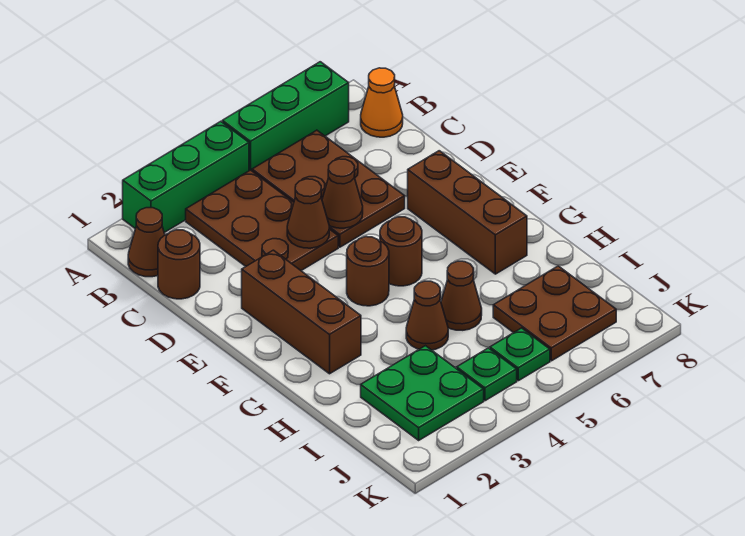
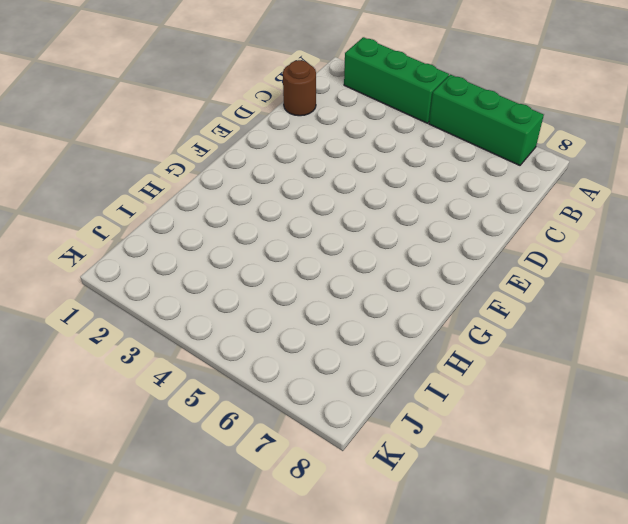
none -> brown cone B1 level 1
none -> brown plate B3:D4 level 1
none -> brown plate B5:D6 level 1

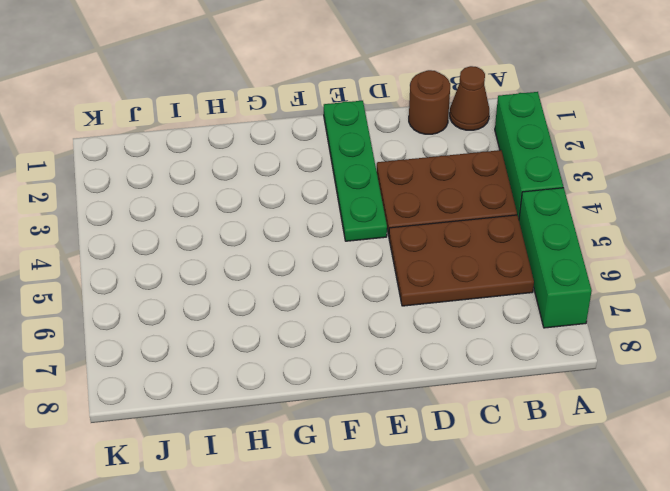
green plate E1:E4 level 1 -> brown brick E2:G2 level 1
none -> orange cone B8 level 1
none -> brown brick E7:G7 level 1
none -> brown round brick F4 level 1

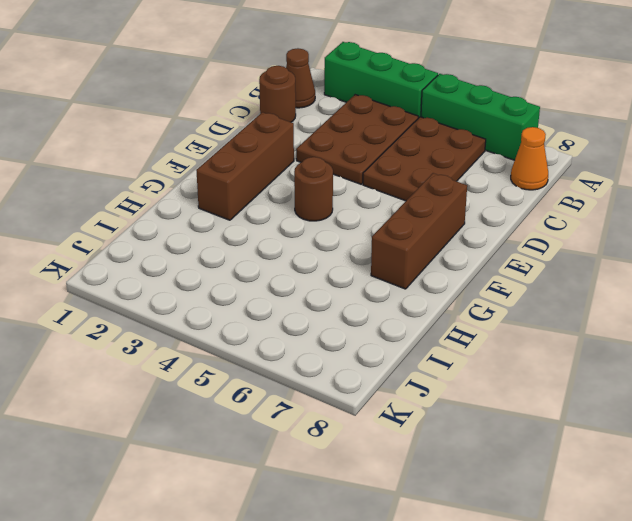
none -> brown round brick F5 level 1
none -> brown cone H4 level 1
none -> brown cone H5 level 1

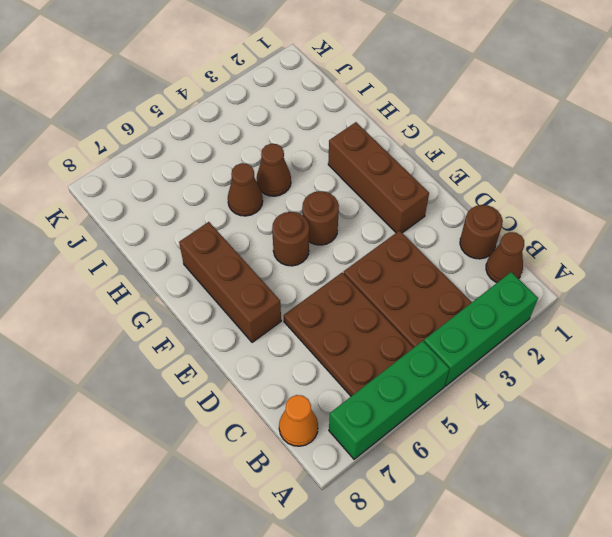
none -> green plate I2:J3 level 1
none -> brown plate I6:J7 level 1
none -> green plate J4 level 1

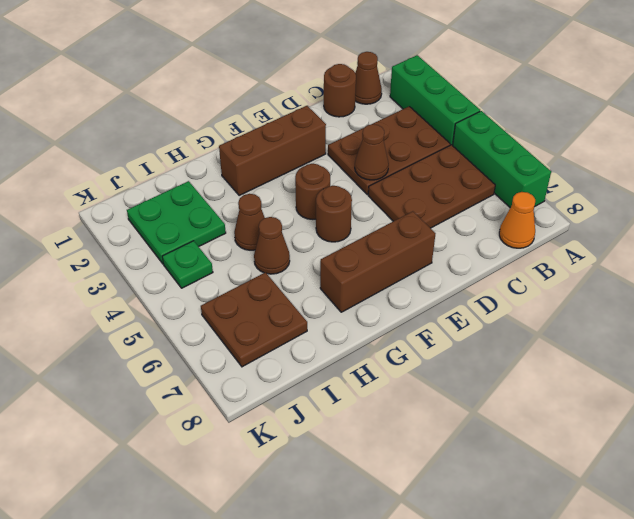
none -> green plate J5 level 1
none -> brown cone D5 level 2

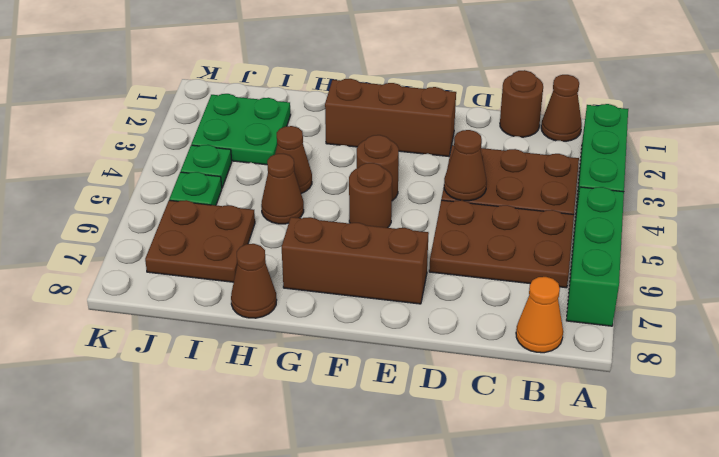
brown cone H8 level 1 -> brown cone D5 level 2

